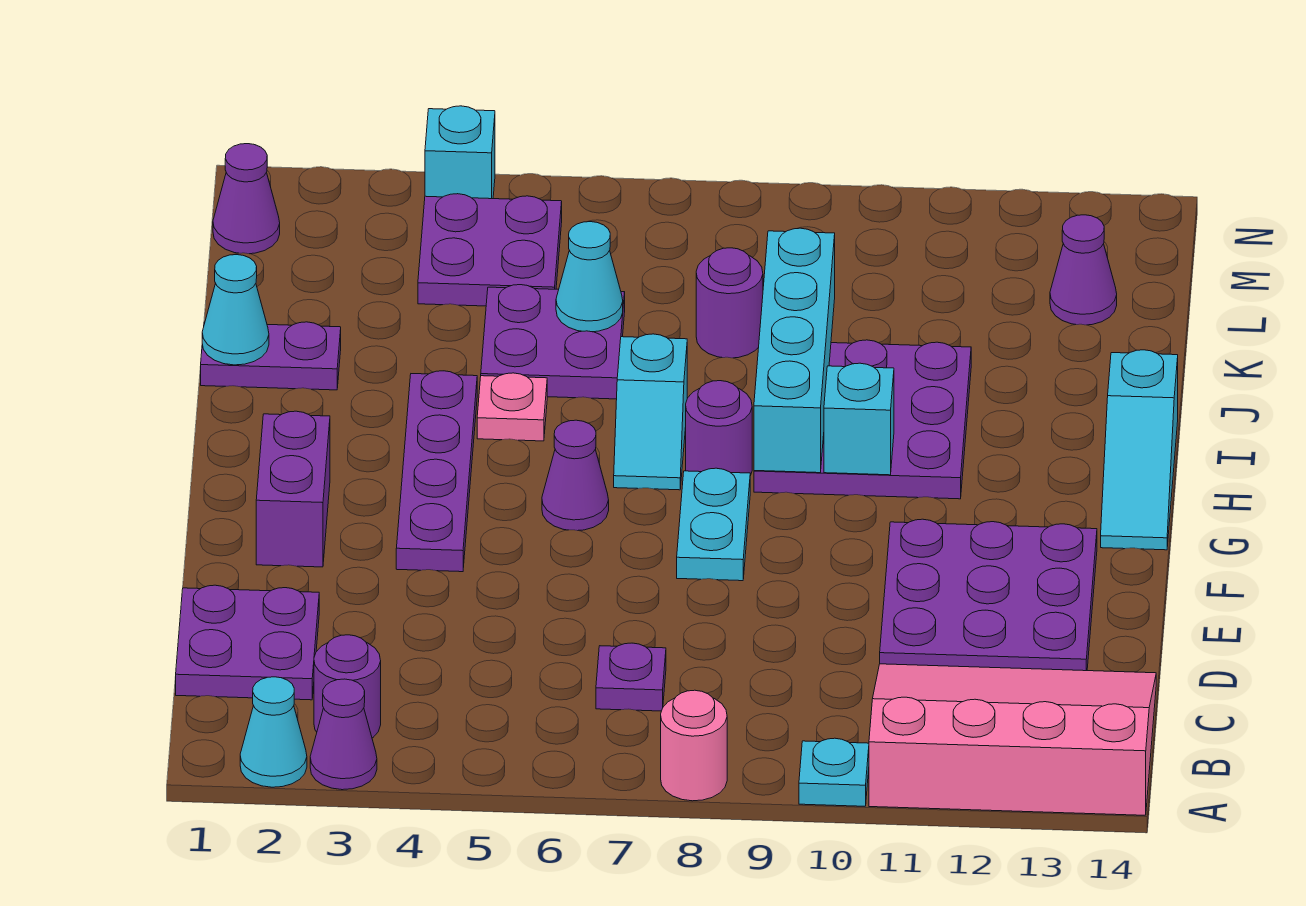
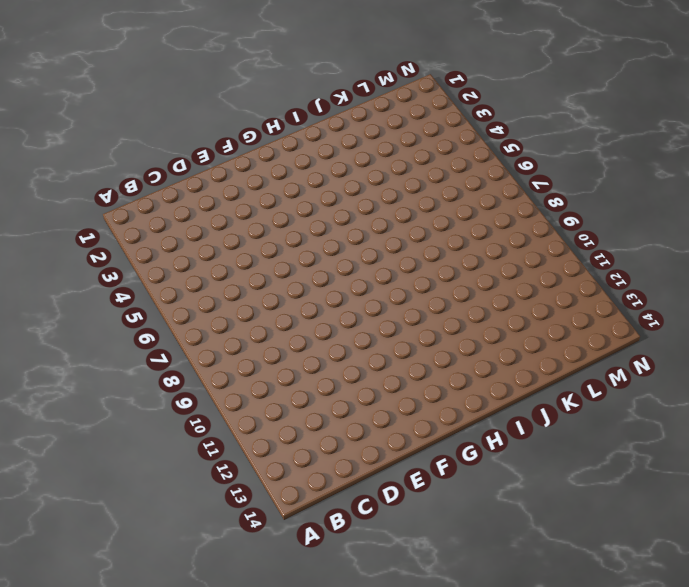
none -> cyan cone A2 level 1
none -> purple cone A3 level 1
none -> pink round brick A8 level 1

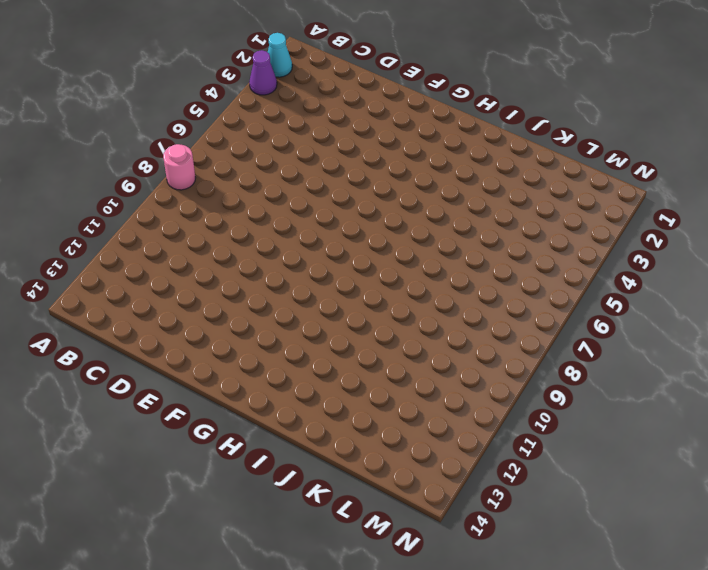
none -> cyan plate A10 level 1
none -> pink slope A11:C14 level 1 top A
none -> purple round brick B3 level 1

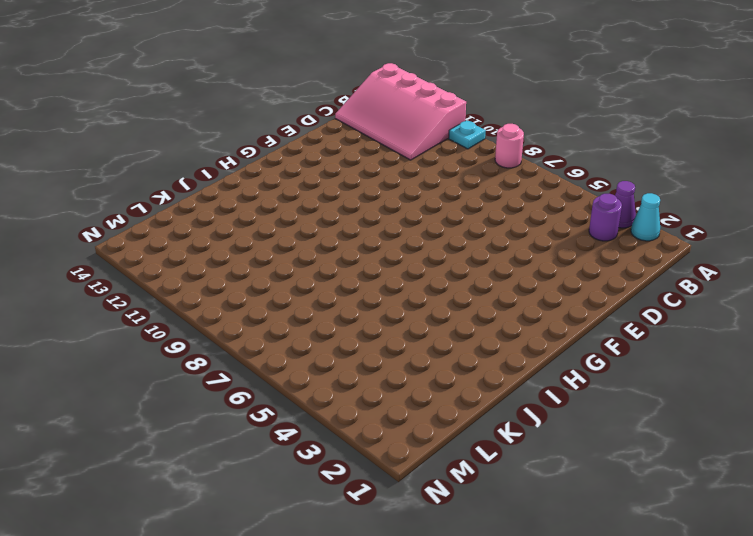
none -> purple plate C1:D2 level 1
none -> purple plate C7 level 1
none -> purple plate D11:F13 level 1

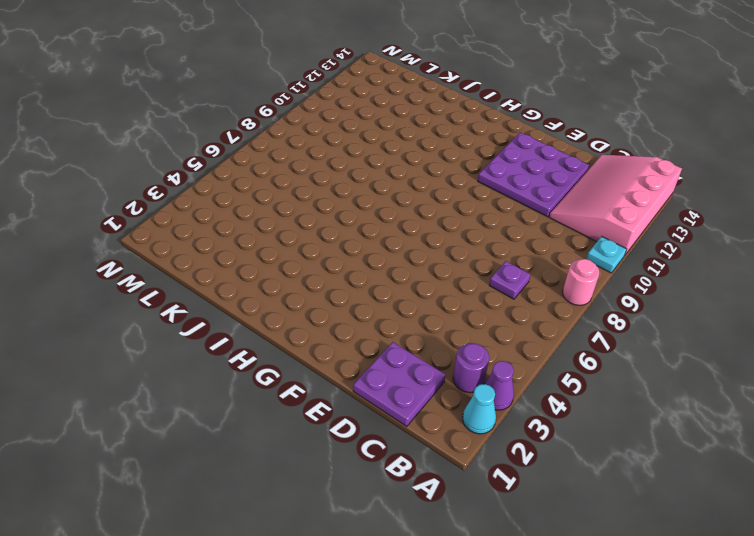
none -> purple brick F2:G2 level 1
none -> purple plate F4:I4 level 1
none -> cyan plate F8:G8 level 1

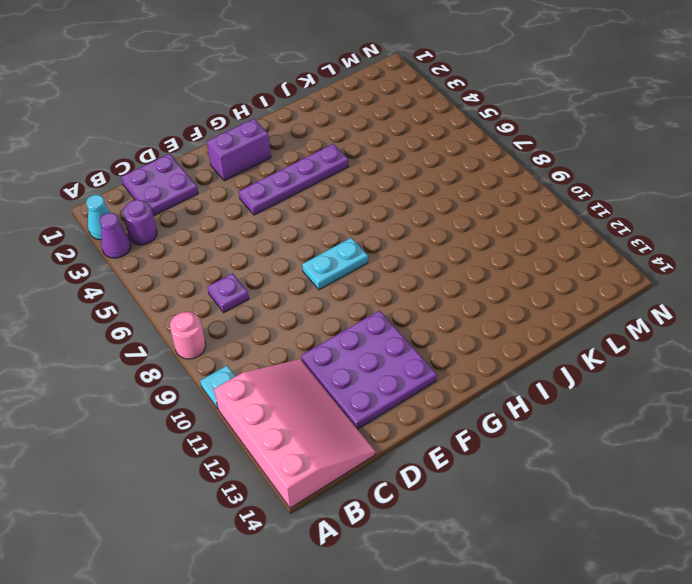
none -> purple cone G6 level 1
none -> cyan slope G14:I14 level 1 top I
none -> cyan slope H7:I7 level 1 top I

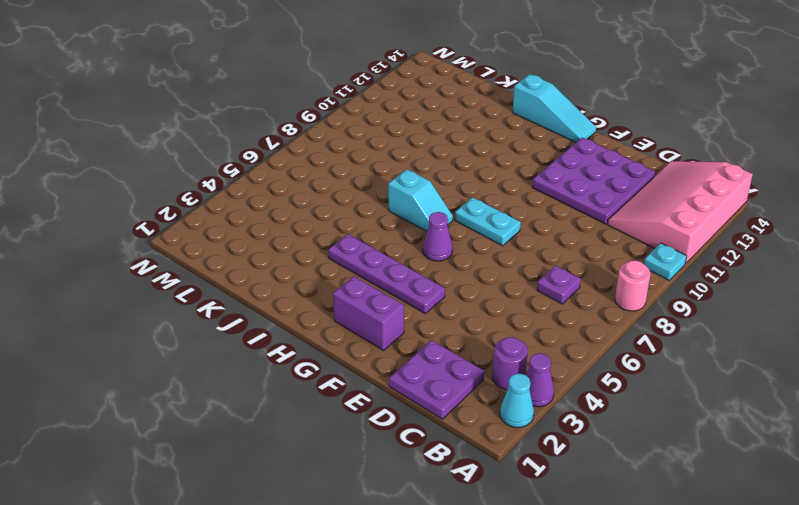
none -> purple round brick H8 level 1
none -> purple plate H9:J11 level 1
none -> pink plate I5 level 1

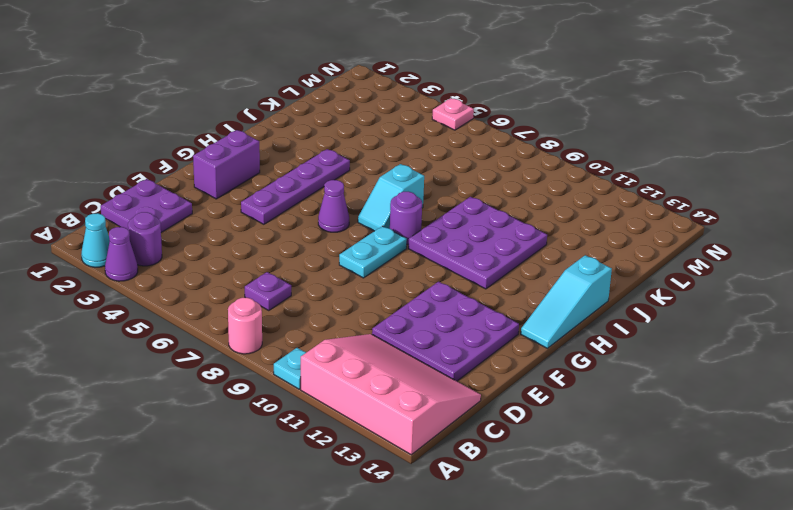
pink plate N5 level 1 -> pink plate I5 level 1
none -> purple plate J1:J2 level 1
none -> purple plate J5:K6 level 1
none -> purple round brick K8 level 1

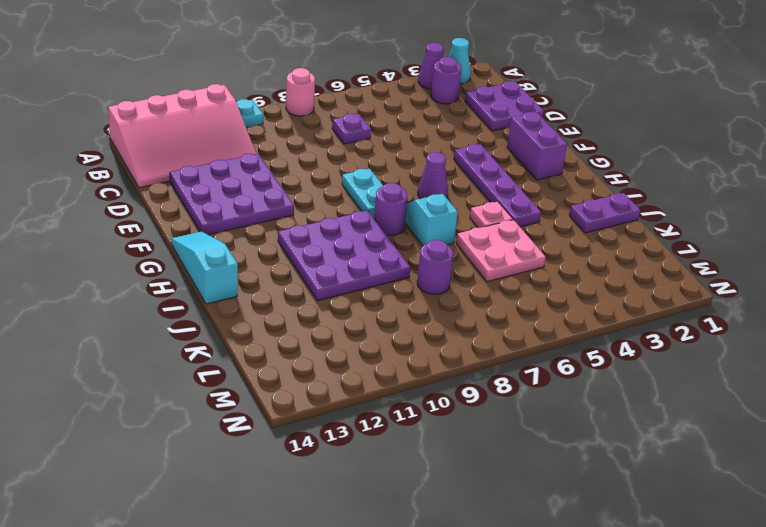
pink plate J5:K6 level 1 -> purple plate J5:K6 level 1
none -> purple plate L4:M5 level 1
none -> purple cone L13 level 1
none -> purple cone M1 level 1

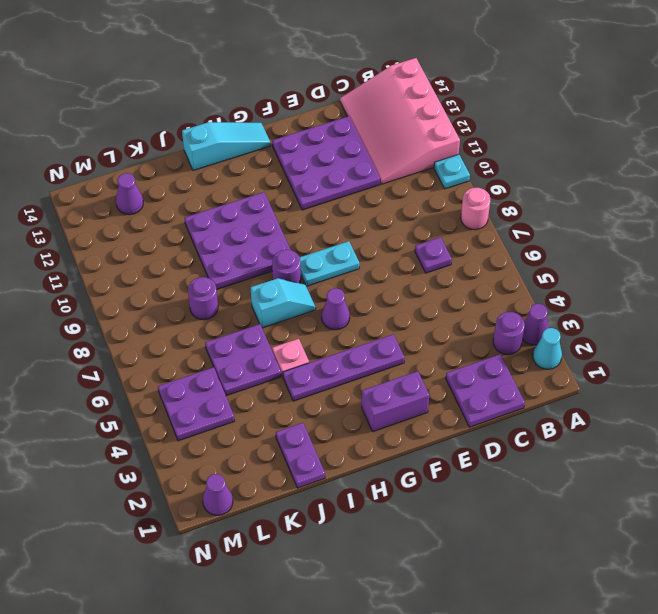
none -> cyan brick N4 level 1
none -> cyan brick H9:K9 level 2
none -> cyan brick H10 level 2

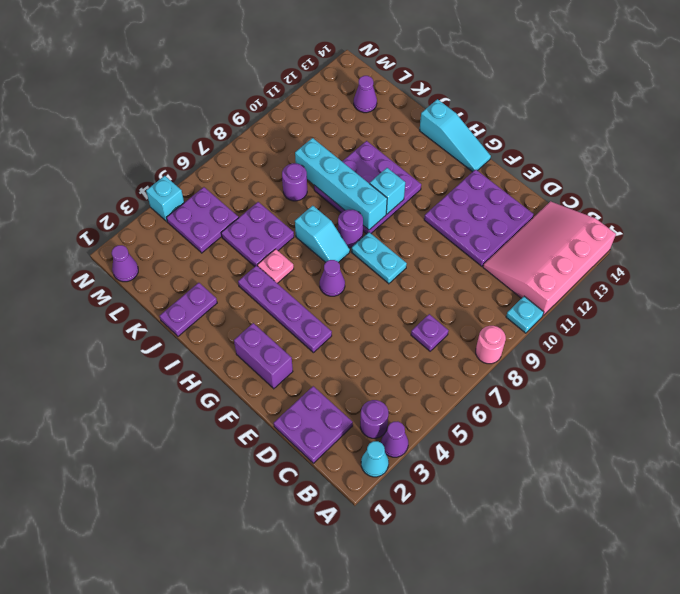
none -> cyan cone J1 level 2
none -> cyan cone K6 level 2

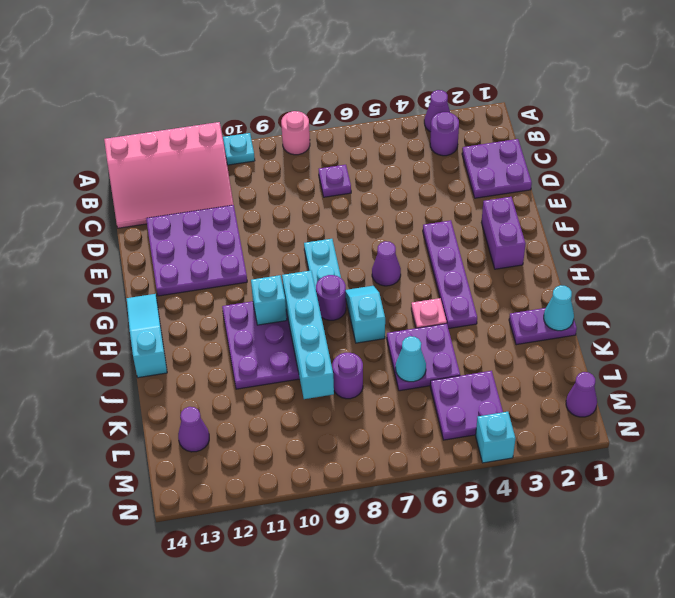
none -> cyan cone A2 level 1

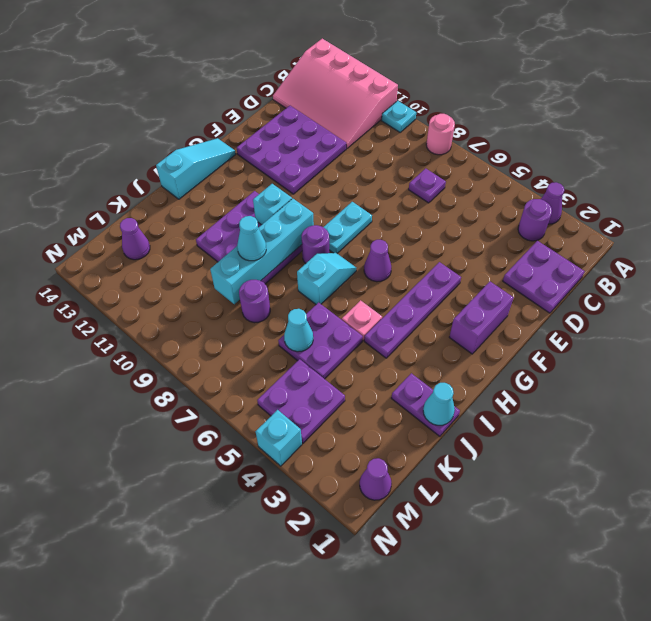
cyan cone J9 level 3 -> cyan cone A2 level 1

